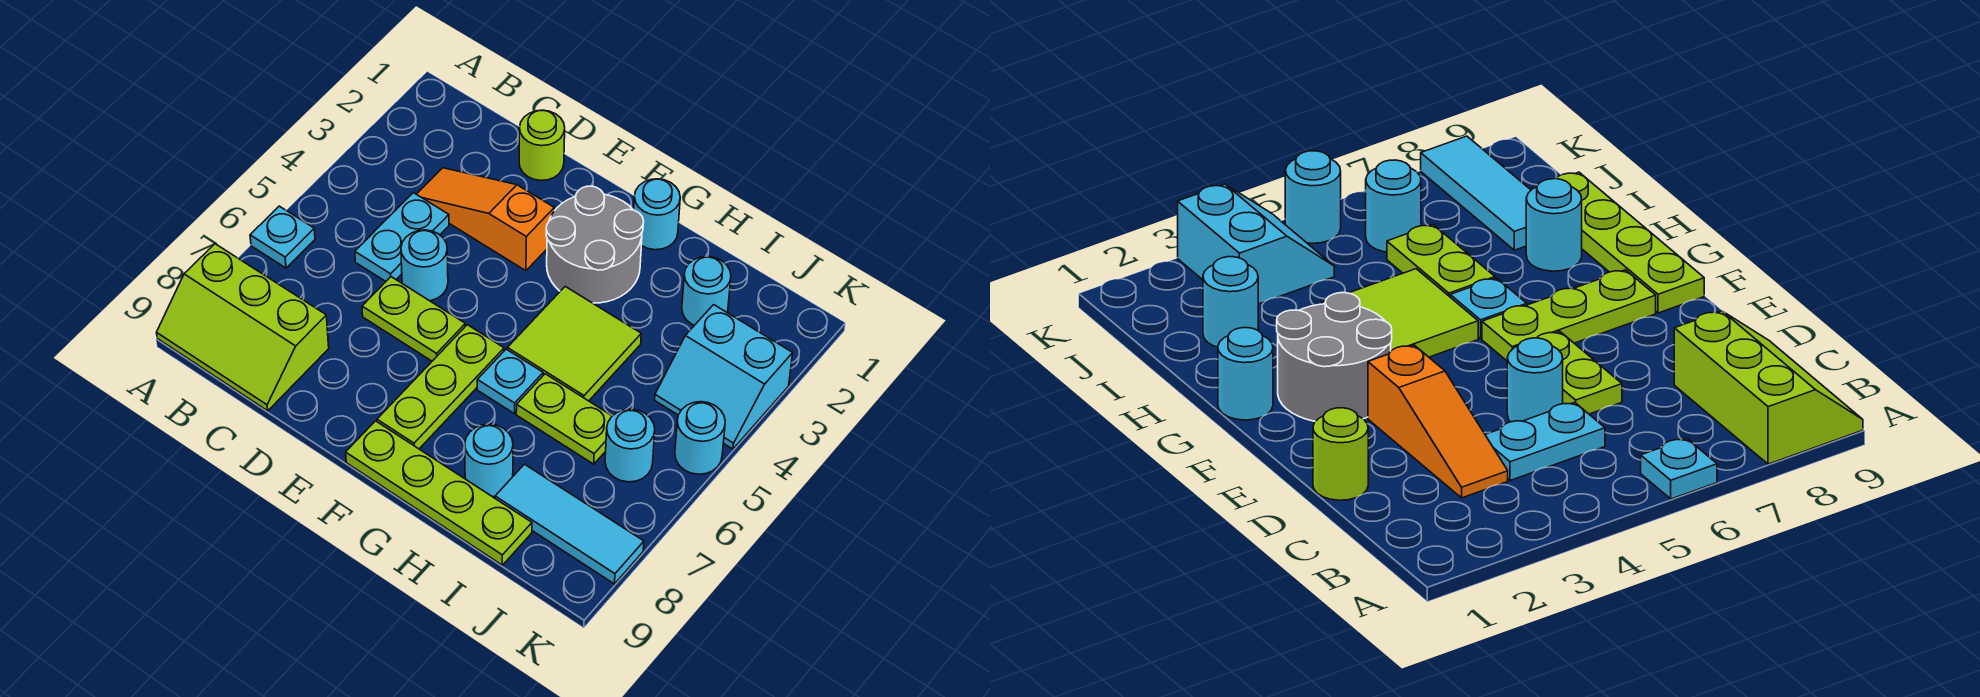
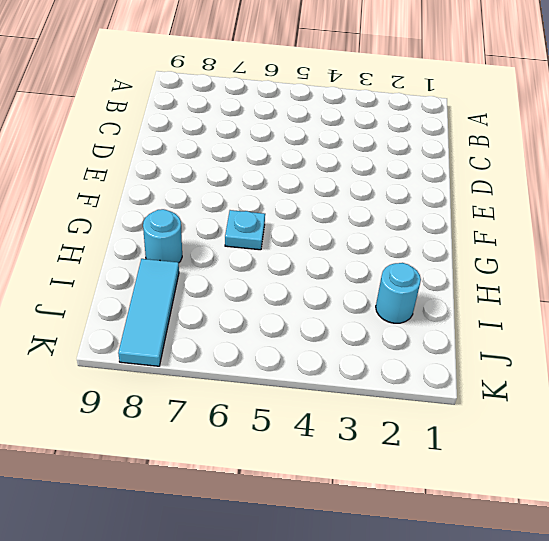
none -> cyan plate A6 level 1
none -> lime slope A8:C9 level 1 top 8
none -> orange slope C3:E3 level 1 top E

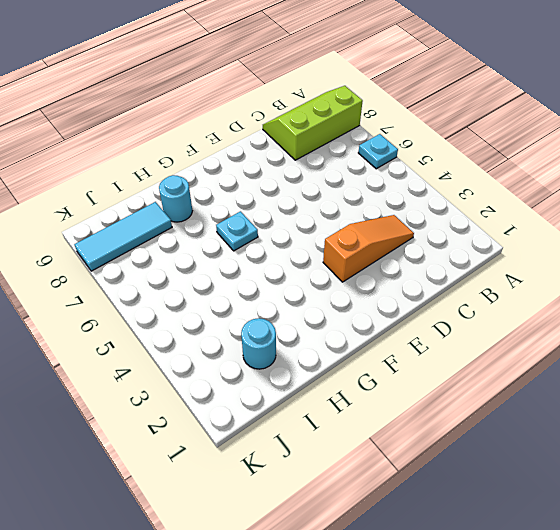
none -> cyan plate C4:C5 level 1
none -> lime round brick D1 level 1
none -> cyan round brick D5 level 1

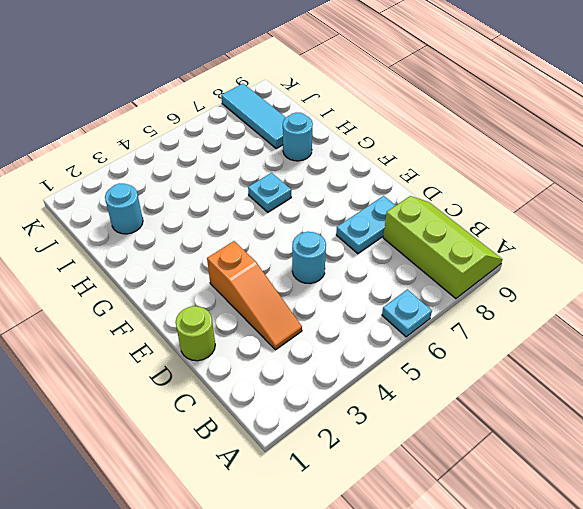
cyan plate D7:D8 level 1 -> cyan plate C4:C5 level 1
none -> lime plate D6:E6 level 1
none -> grey round brick F2:G3 level 1
none -> lime plate F6:F8 level 1

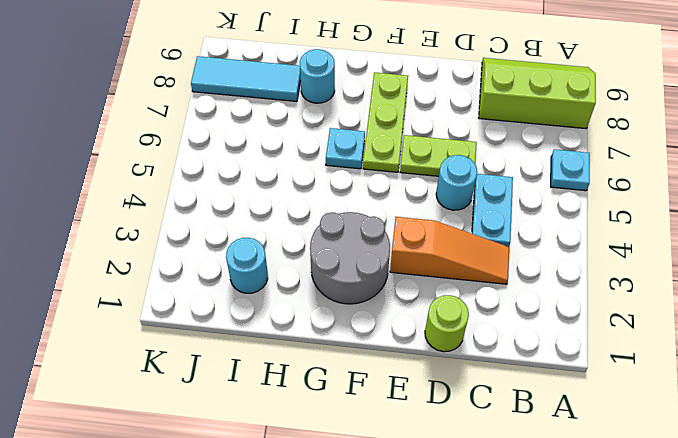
none -> lime plate F9:I9 level 1
none -> cyan round brick G1 level 1
none -> lime tile G4:H5 level 1

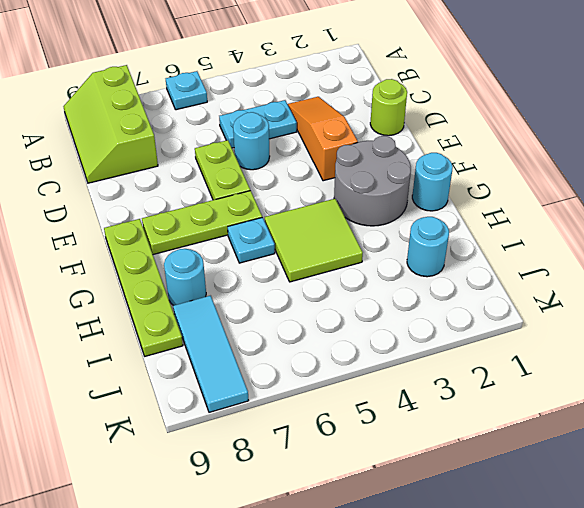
none -> lime plate H6:I6 level 1
none -> cyan slope J3:K4 level 1 top 3
none -> cyan round brick J6 level 1

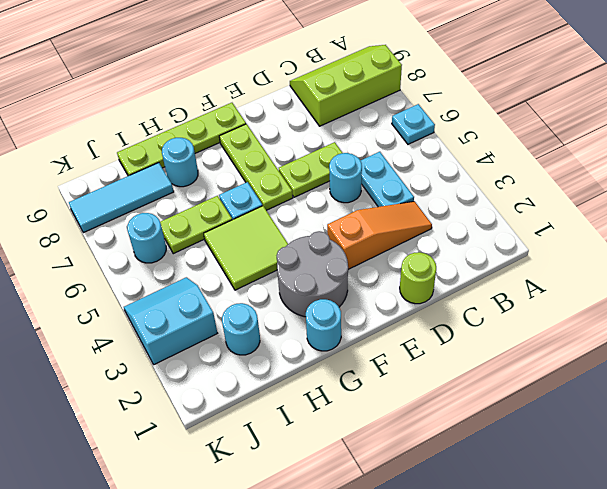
none -> cyan round brick K5 level 1

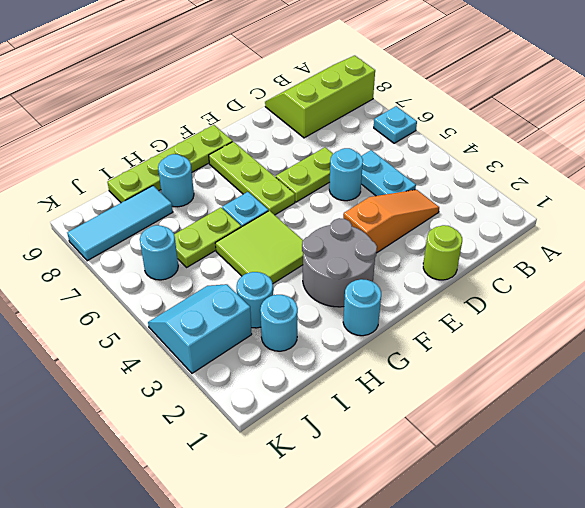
cyan round brick I3 level 1 -> cyan round brick K5 level 1

